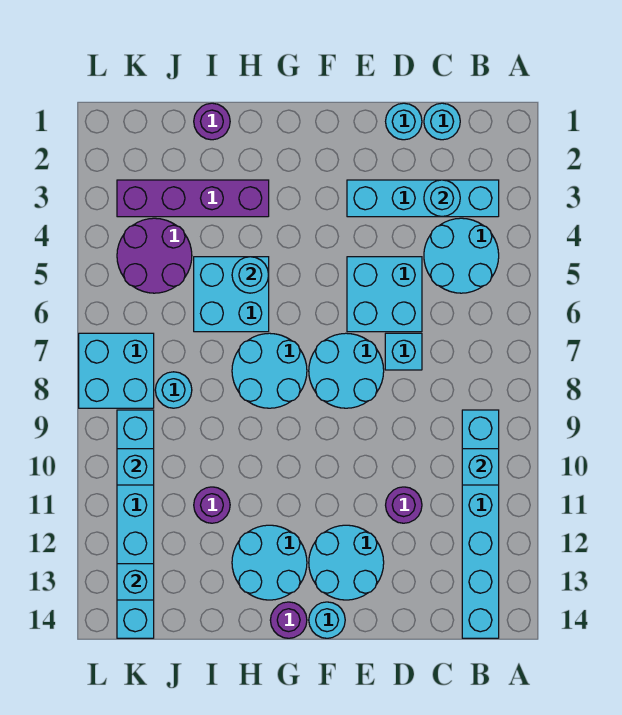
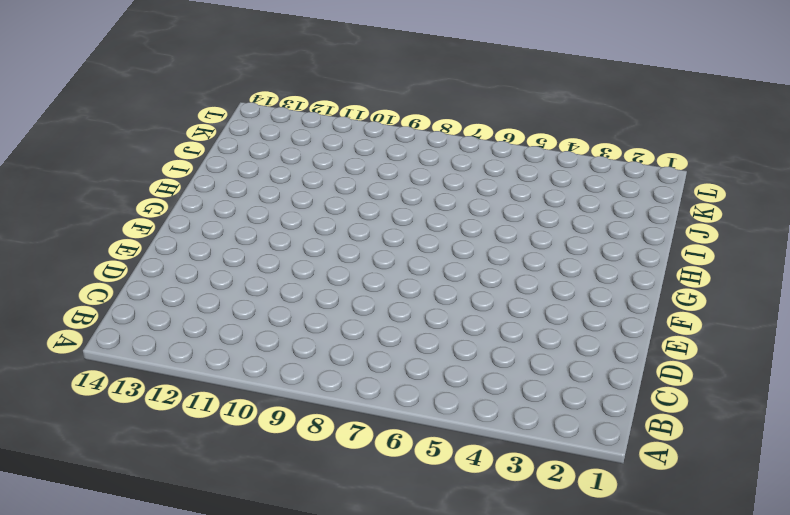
none -> cyan brick B3:E3 level 1
none -> cyan round brick B4:C5 level 1
none -> cyan brick B9:B14 level 1

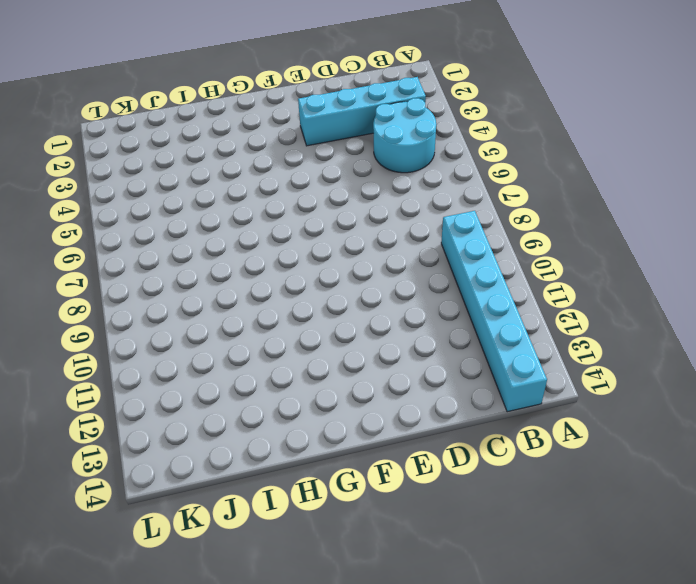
none -> cyan round brick C1 level 1
none -> cyan round brick D1 level 1
none -> cyan brick D5:E6 level 1

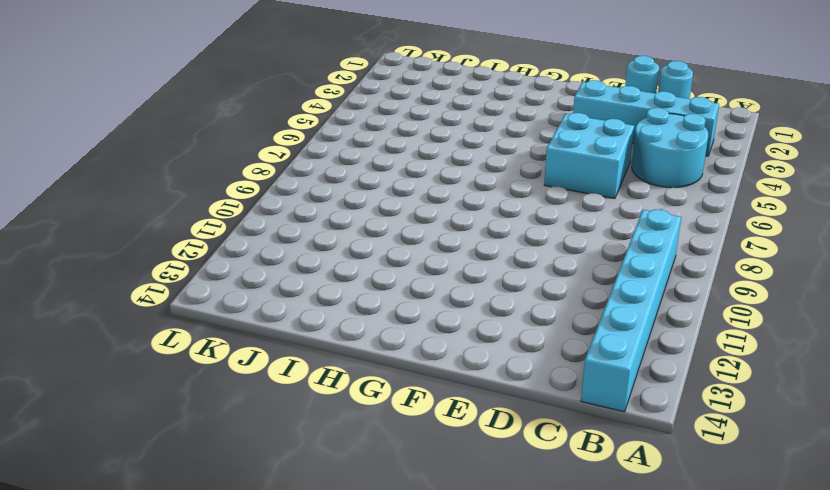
none -> cyan brick D7 level 1
none -> purple round brick D11 level 1
none -> cyan round brick E7:F8 level 1

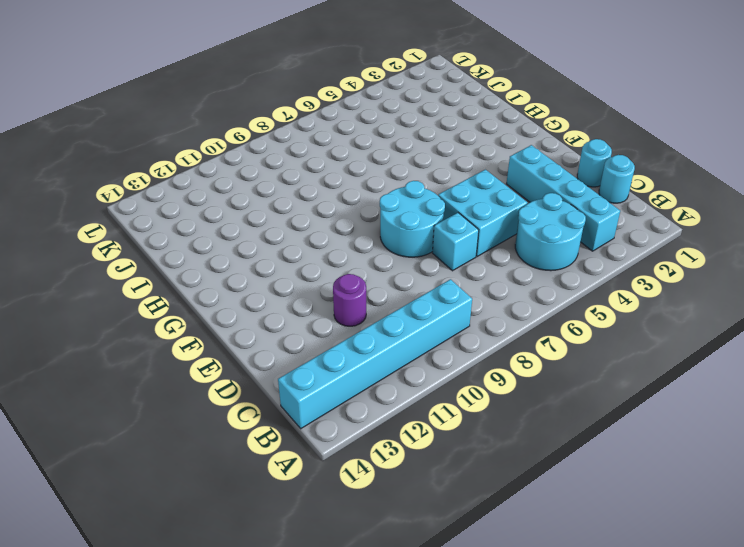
none -> cyan round brick E12:F13 level 1
none -> cyan round brick F14 level 1
none -> cyan round brick G7:H8 level 1

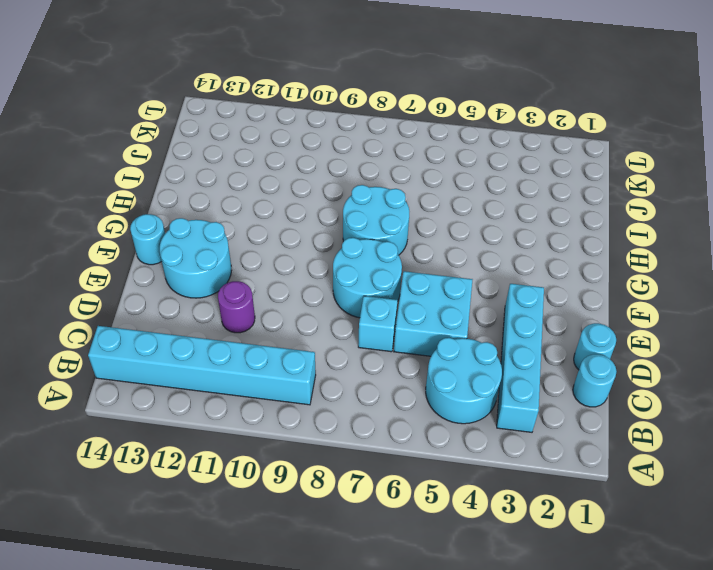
none -> cyan round brick G12:H13 level 1
none -> purple round brick G14 level 1
none -> purple brick H3:K3 level 1

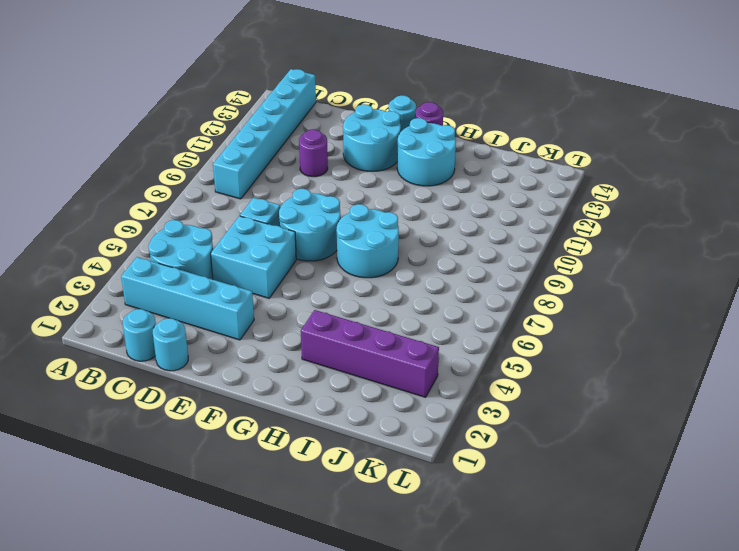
none -> cyan brick H5:I6 level 1
none -> purple round brick I1 level 1
none -> purple round brick I11 level 1

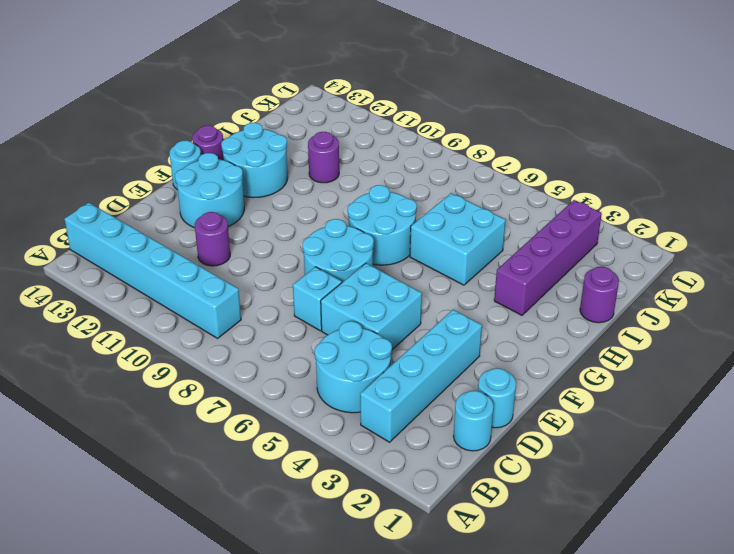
none -> purple round brick J4:K5 level 1
none -> cyan round brick J8 level 1
none -> cyan brick K7:L8 level 1

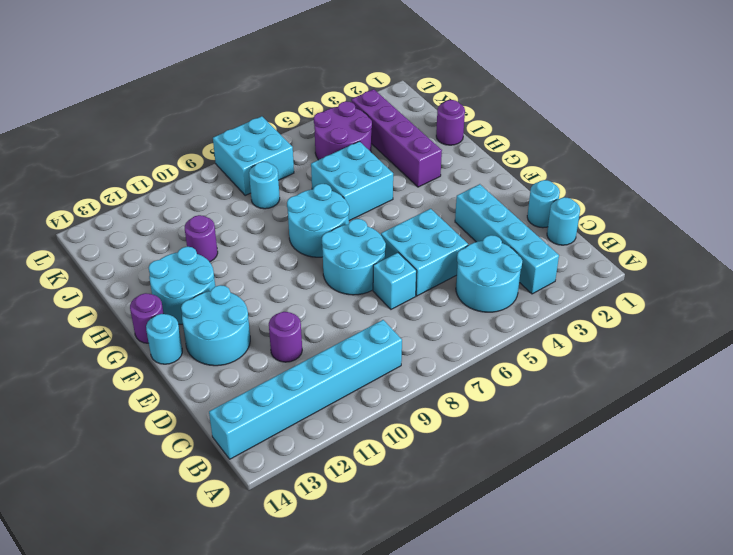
none -> cyan brick K9:K14 level 1
none -> cyan brick B10 level 2
none -> cyan round brick C3 level 2

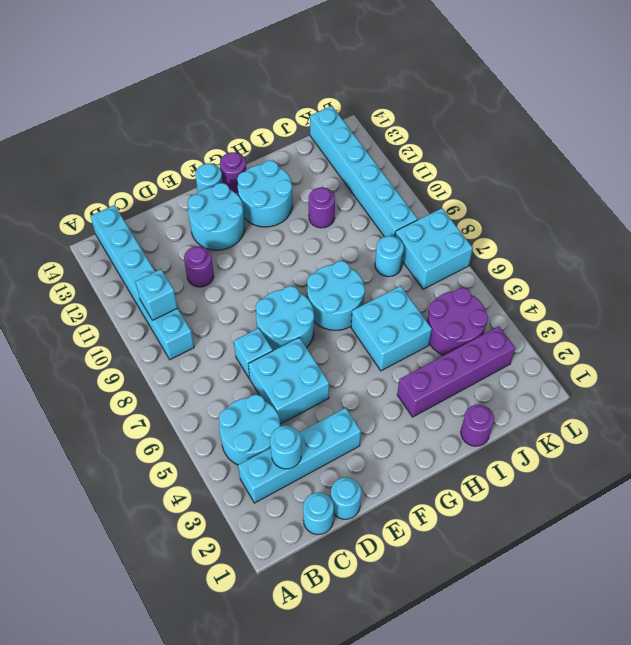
none -> cyan round brick H5 level 2
none -> cyan brick K10 level 2
none -> cyan brick K13 level 2

